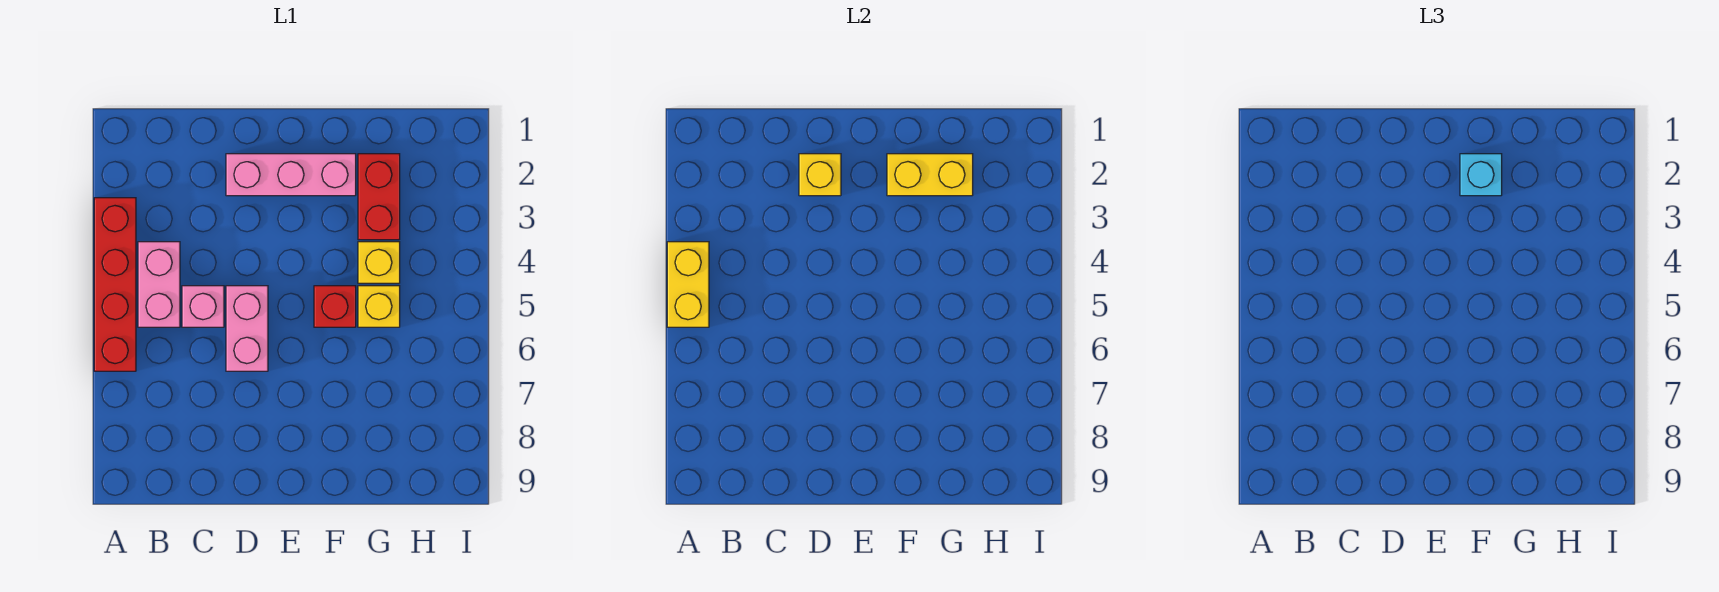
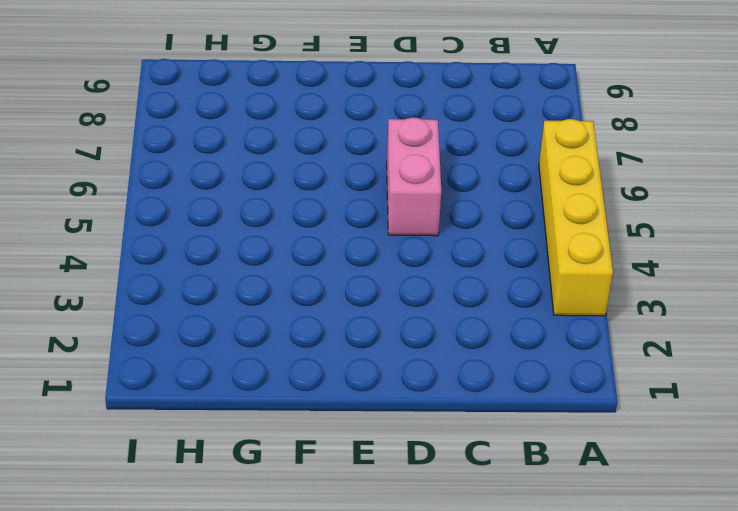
yellow brick A3:A6 level 1 -> red brick A3:A6 level 1
none -> pink brick B4:B5 level 1
none -> pink brick C5 level 1
none -> pink brick D2:F2 level 1

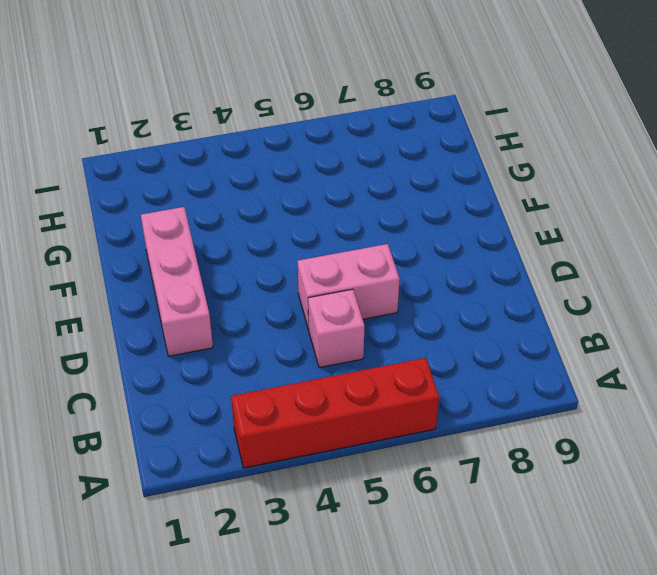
none -> pink brick B4:B5 level 1
none -> red brick F5 level 1
none -> red brick G2:G3 level 1

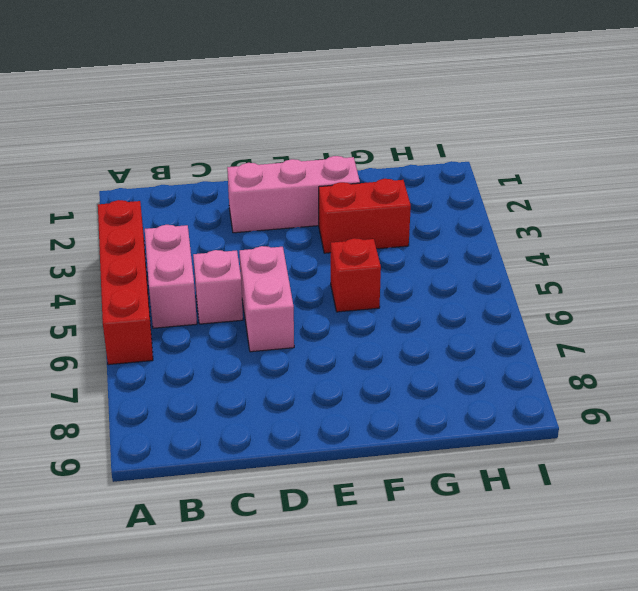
red brick F3:G3 level 1 -> red brick G2:G3 level 1
none -> yellow brick G4 level 1
none -> yellow brick G5 level 1
none -> yellow brick A4:A5 level 2

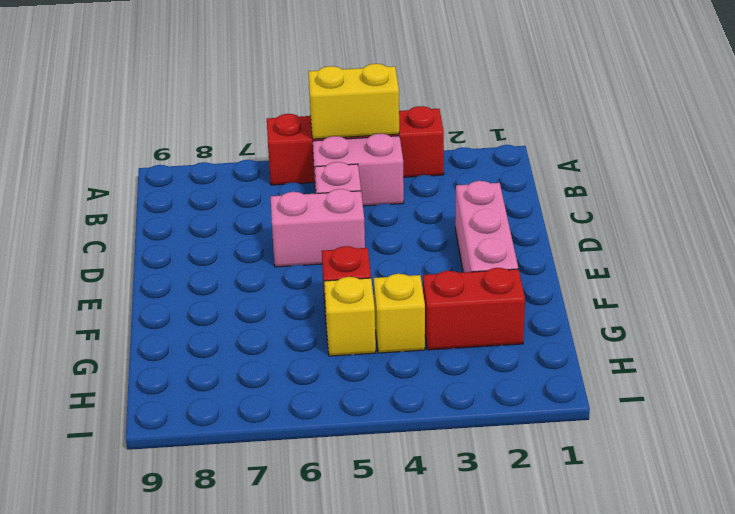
none -> yellow brick D2 level 2
none -> yellow brick F2:G2 level 2
none -> cyan brick F2 level 3

